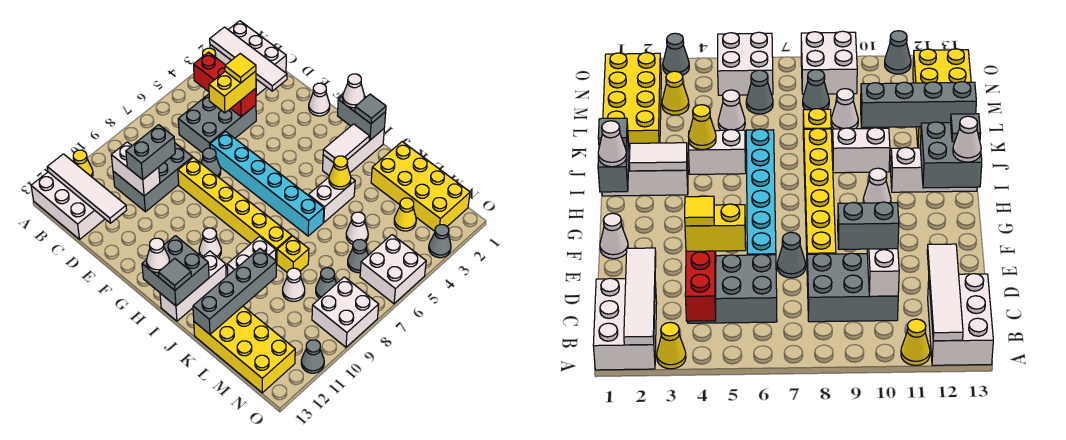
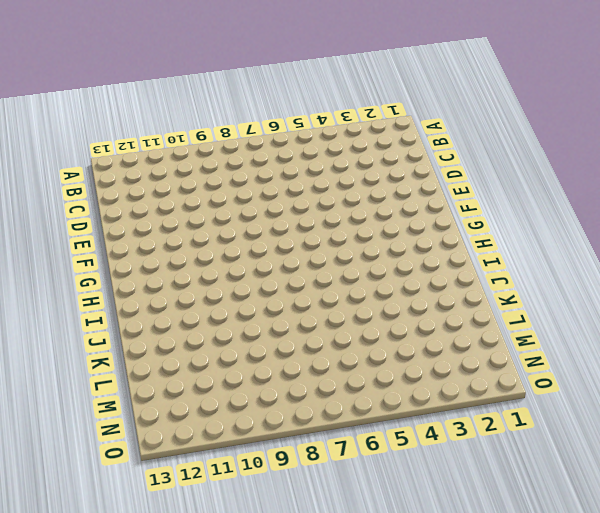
none -> white brick A1:C2 level 1
none -> yellow cone A3 level 1
none -> yellow cone A11 level 1
none -> white brick A12:C13 level 1

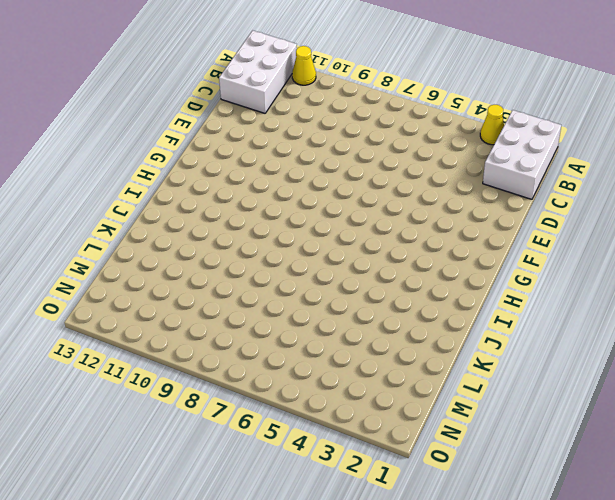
none -> grey brick C4:D6 level 1
none -> grey brick C8:D10 level 1
none -> cyan brick E6:J6 level 1
none -> grey cone E7 level 1

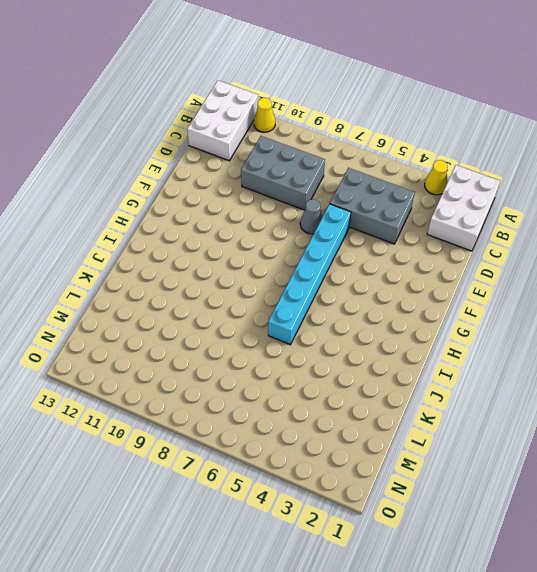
none -> yellow brick E8:J8 level 1
none -> white cone F1 level 1
none -> white cone H10 level 1
none -> white brick I1:I3 level 1

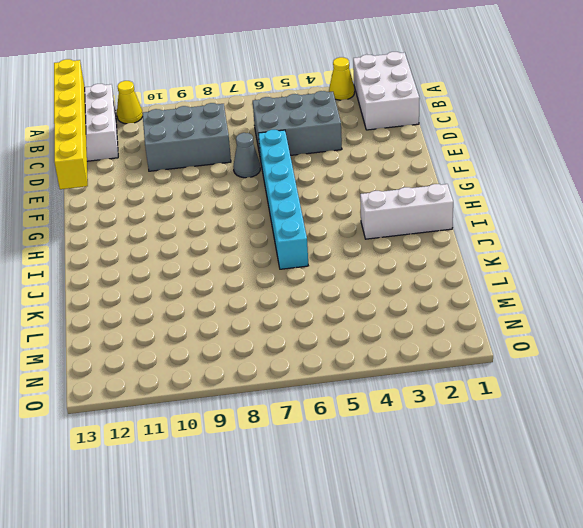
yellow brick A13:F13 level 2 -> yellow brick E8:J8 level 1
none -> white cone F1 level 1
none -> white cone H10 level 1
none -> white brick I11:I13 level 1
none -> white brick J4:J5 level 1

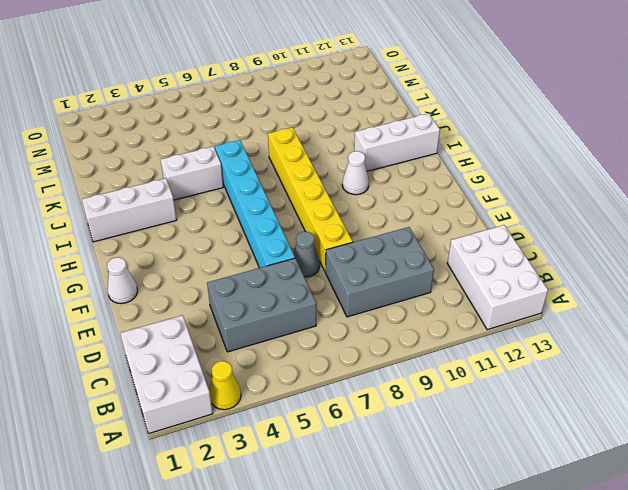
none -> yellow cone A11 level 1
none -> white brick J9:J10 level 1
none -> yellow brick K1:N2 level 1
none -> yellow brick K8 level 1

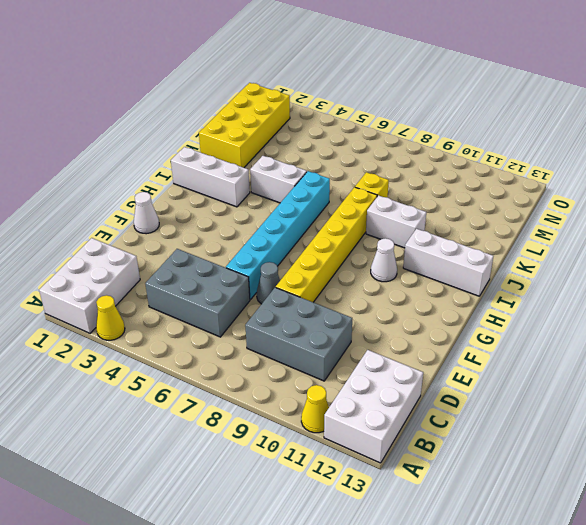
none -> yellow brick K12:N13 level 1
none -> white cone L5 level 1
none -> white cone L9 level 1
none -> yellow cone M3 level 1

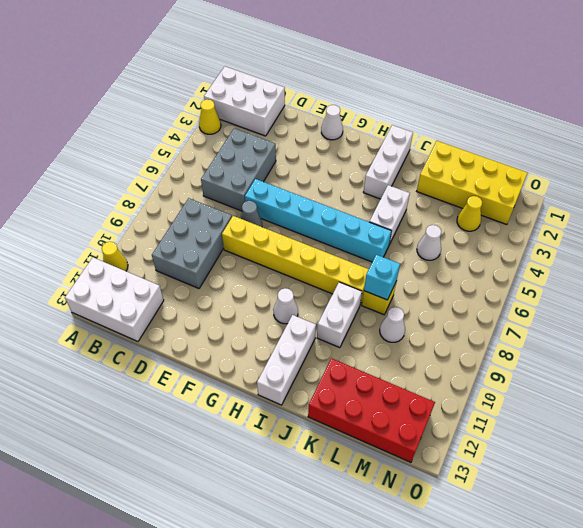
cyan brick K8 level 2 -> none
red brick K12:N13 level 1 -> yellow brick K12:N13 level 1
none -> grey cone M6 level 1
none -> grey cone M8 level 1
none -> white brick N5:O6 level 1
none -> white brick N8:O9 level 1

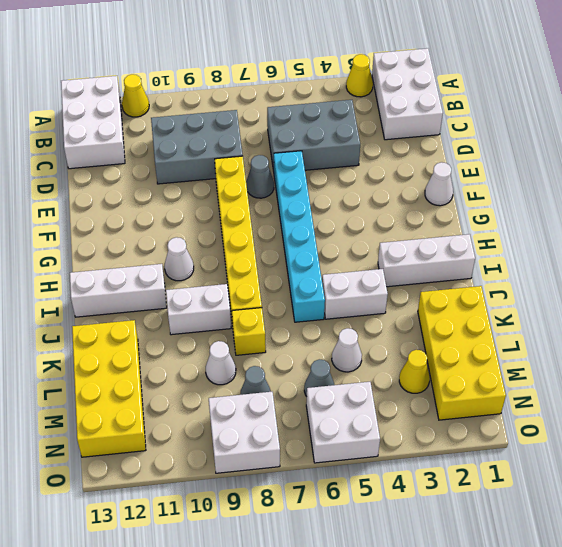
none -> grey cone O3 level 1
none -> grey cone O11 level 1
none -> white tile A2:D2 level 2
none -> white tile A12:D12 level 2

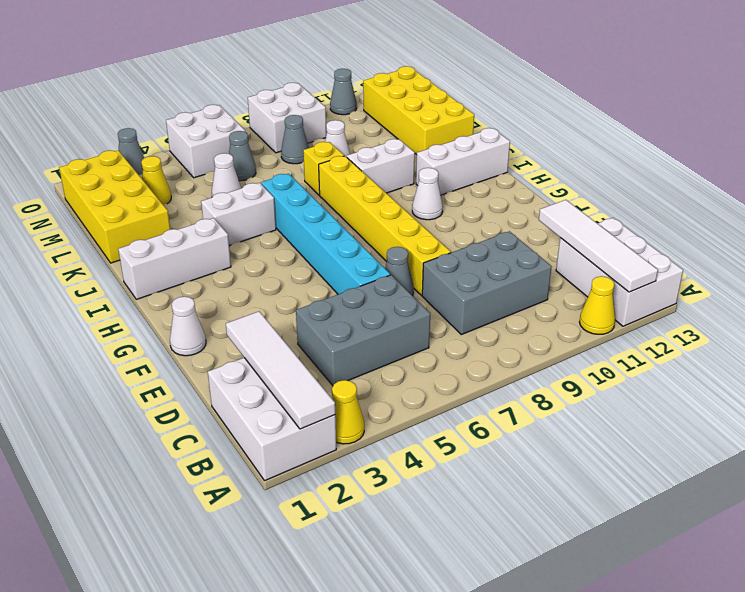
none -> red brick B4:D4 level 2
none -> white brick C10:D10 level 2
none -> grey brick H1:I1 level 2
none -> grey brick H12:I13 level 2

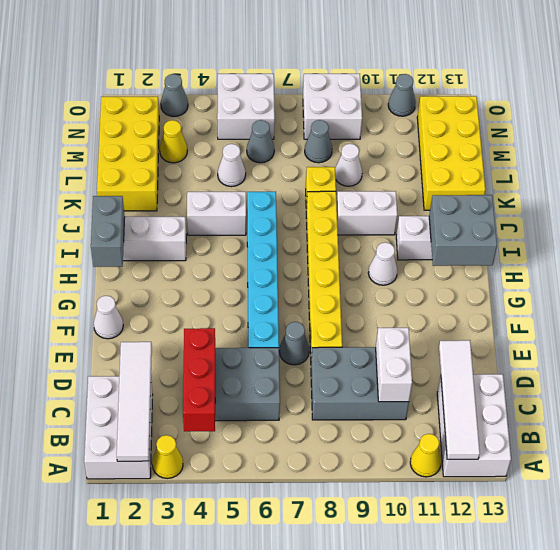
none -> white tile I2:I3 level 2
none -> yellow cone J4 level 2
none -> grey brick K10:K13 level 2
none -> yellow brick D4:D5 level 3

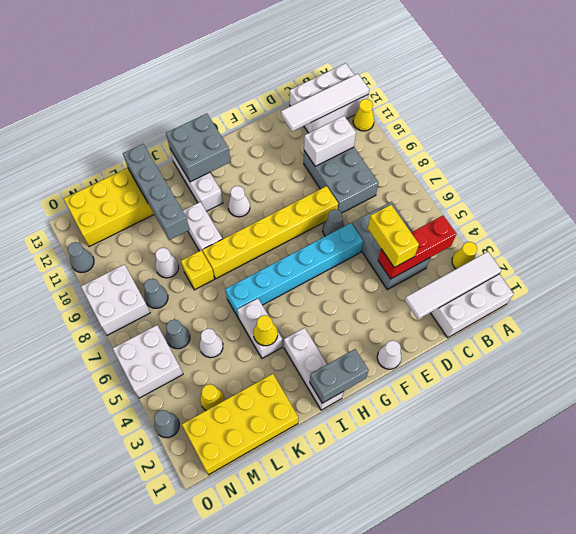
none -> white tile I2:I3 level 2
none -> grey brick D9:D10 level 3
none -> white cone H1 level 3
none -> white cone H13 level 3

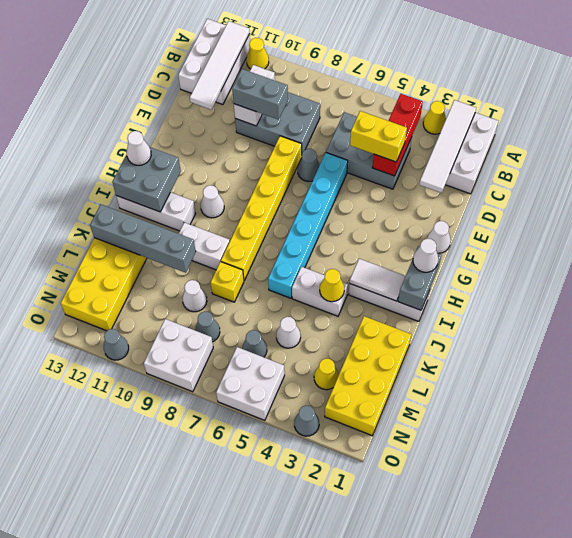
none -> grey tile I1 level 3
none -> grey tile I13 level 3
none -> yellow tile D4 level 4

